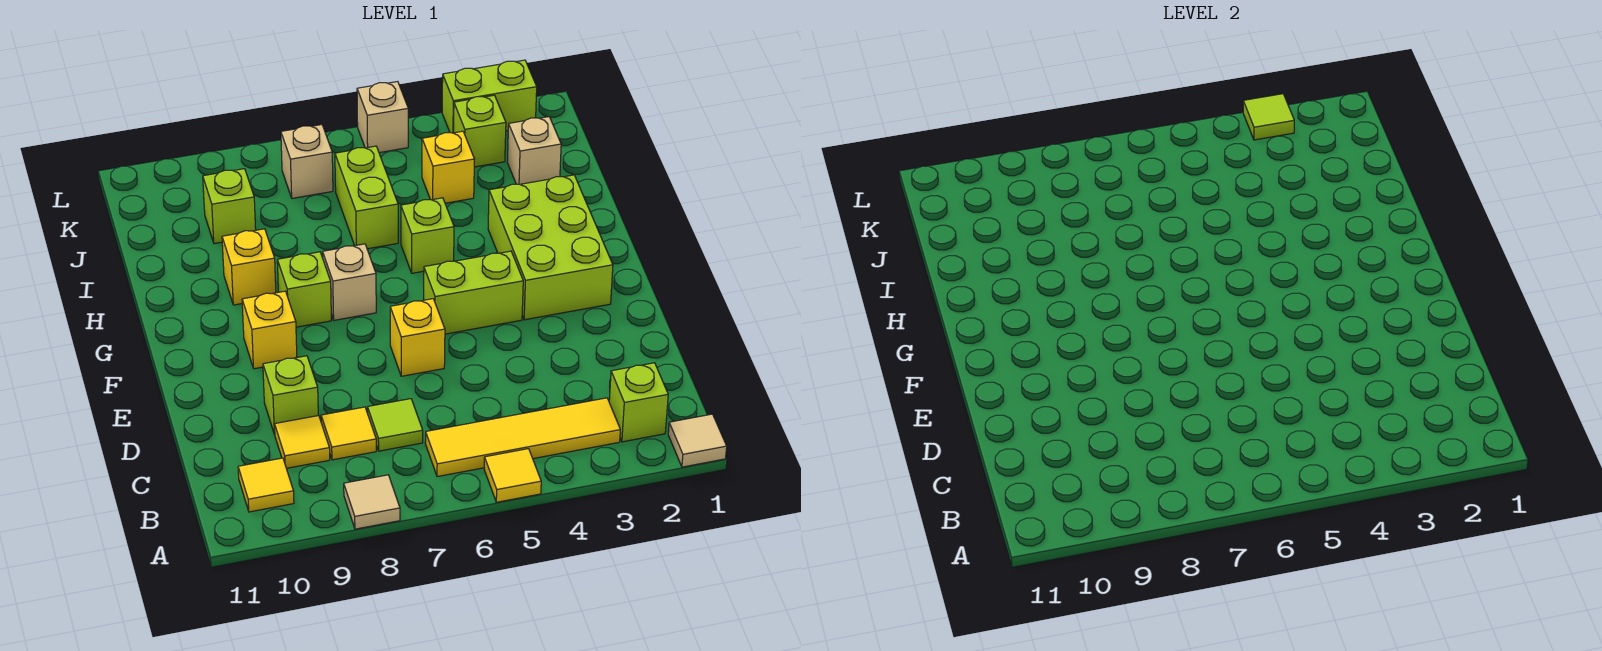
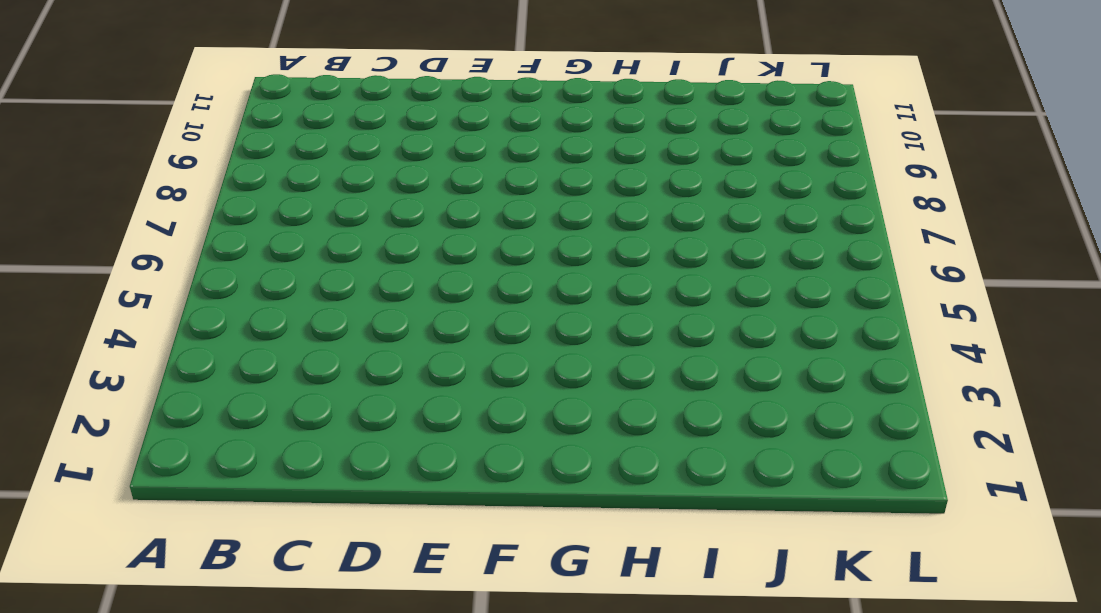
none -> tan tile A1 level 1
none -> yellow tile A5 level 1
none -> tan tile A8 level 1

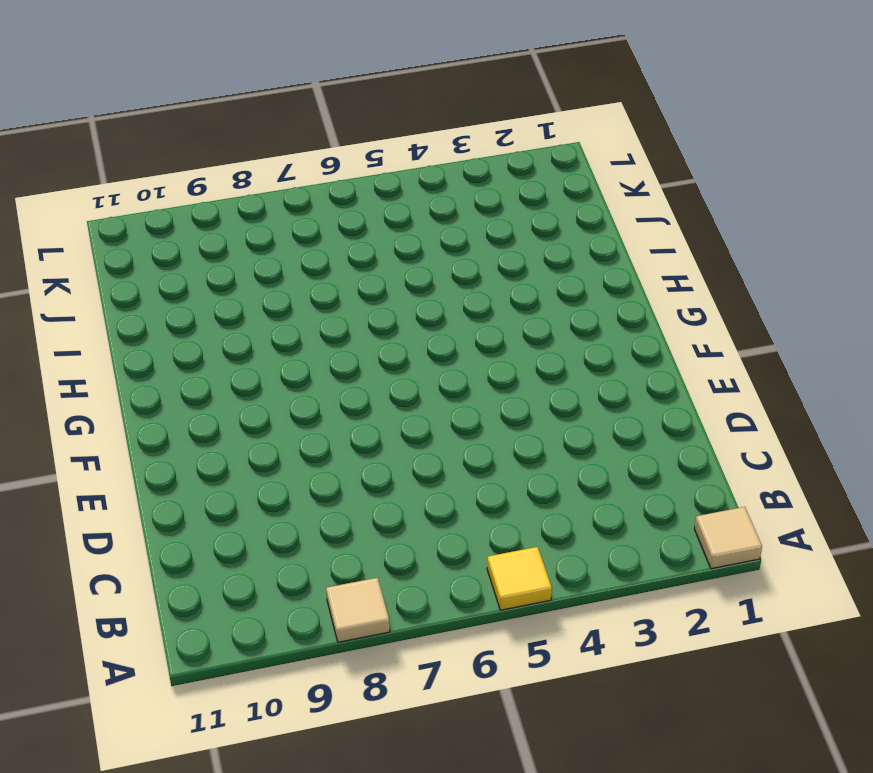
none -> lime brick B2 level 1
none -> yellow tile B3:B6 level 1
none -> yellow tile B10 level 1

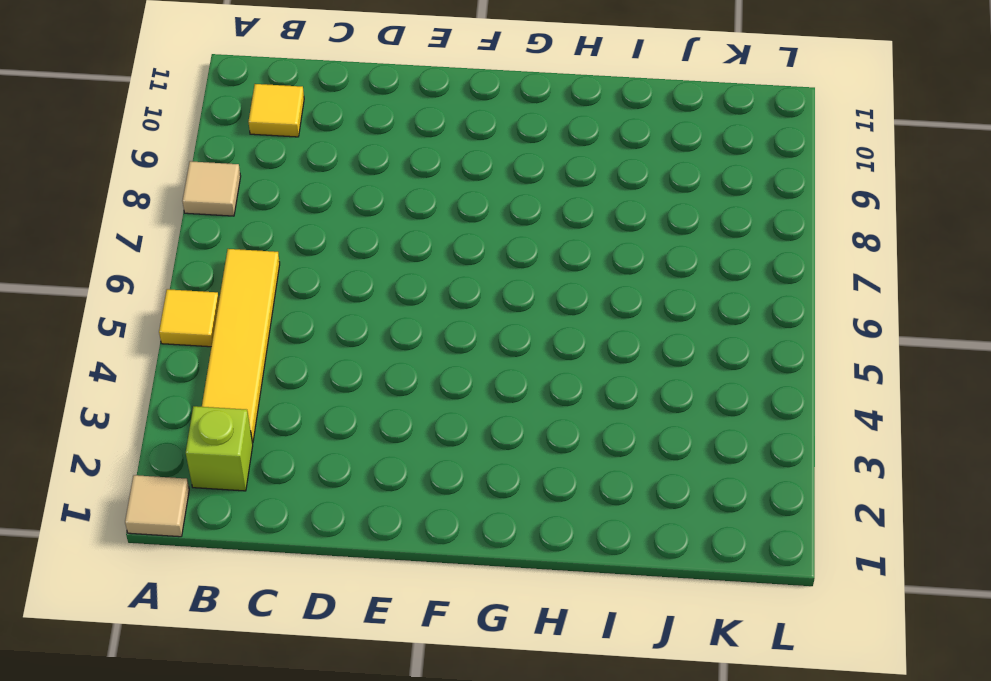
none -> lime tile C7 level 1
none -> yellow tile C8 level 1
none -> yellow tile C9 level 1

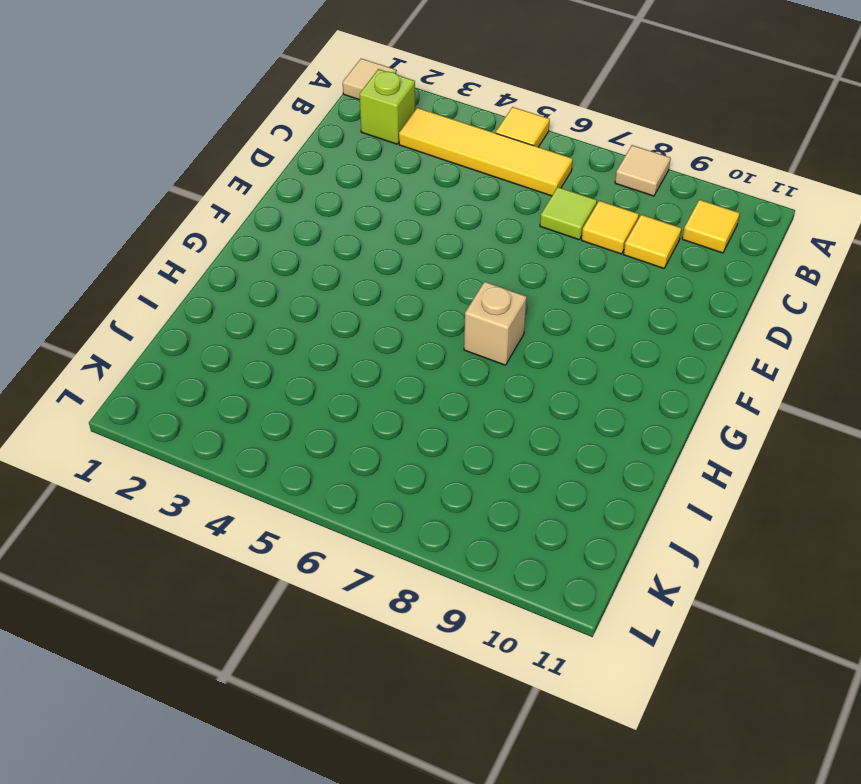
none -> lime brick D9 level 1
none -> yellow brick E6 level 1
none -> lime brick F2:H3 level 1

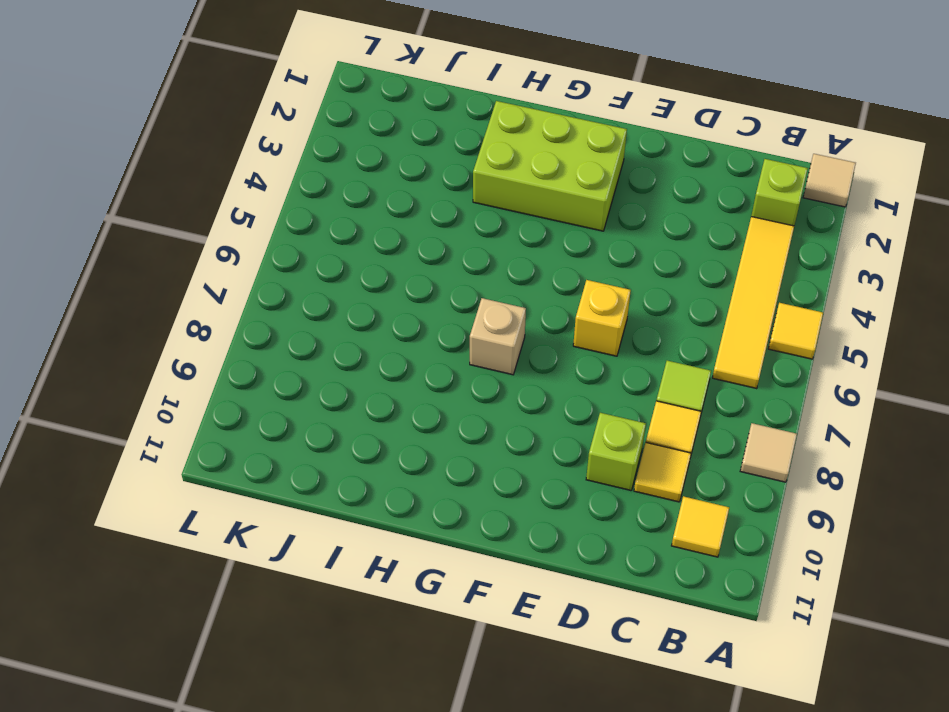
none -> lime brick F4:F5 level 1
none -> yellow brick F9 level 1
none -> lime brick G8 level 1

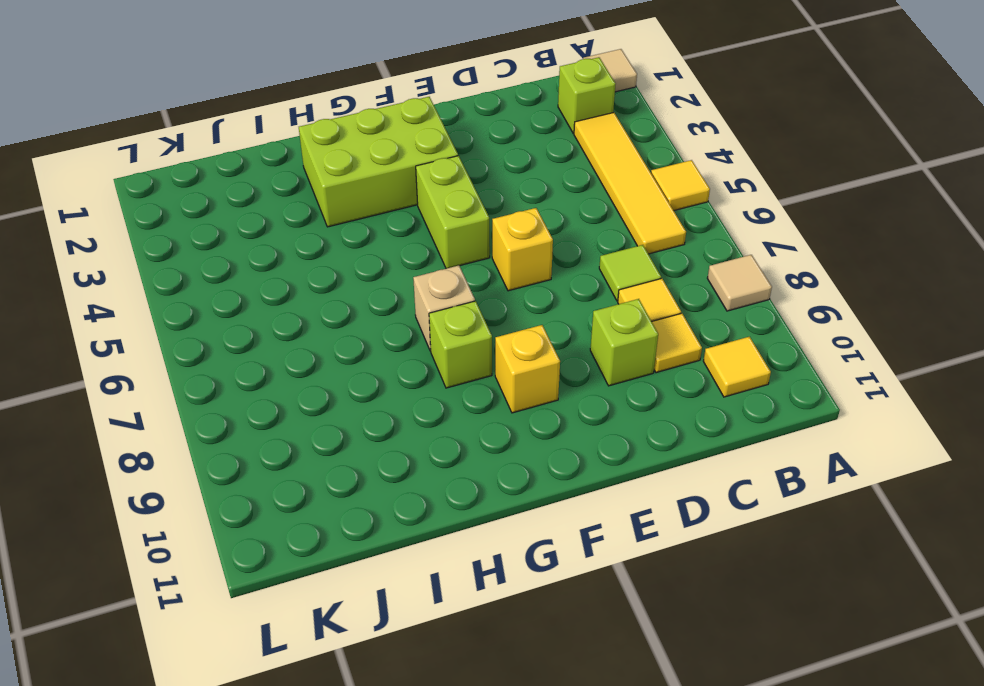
none -> lime brick H5 level 1
none -> yellow brick H9 level 1
none -> lime brick I6:J6 level 1

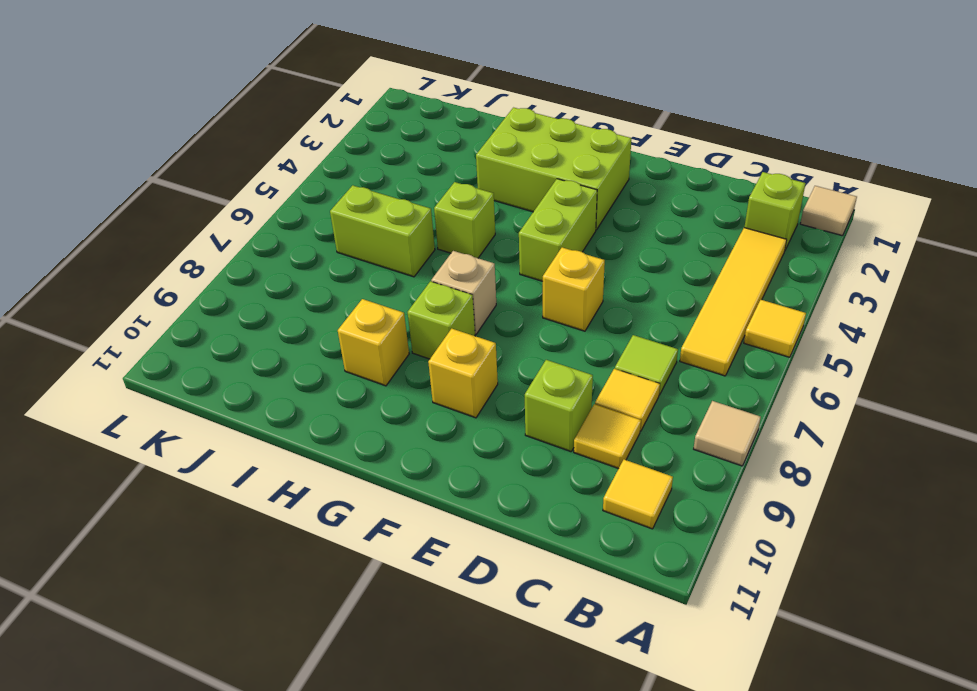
none -> tan brick J2 level 1
none -> yellow brick J4 level 1
none -> lime brick J9 level 1

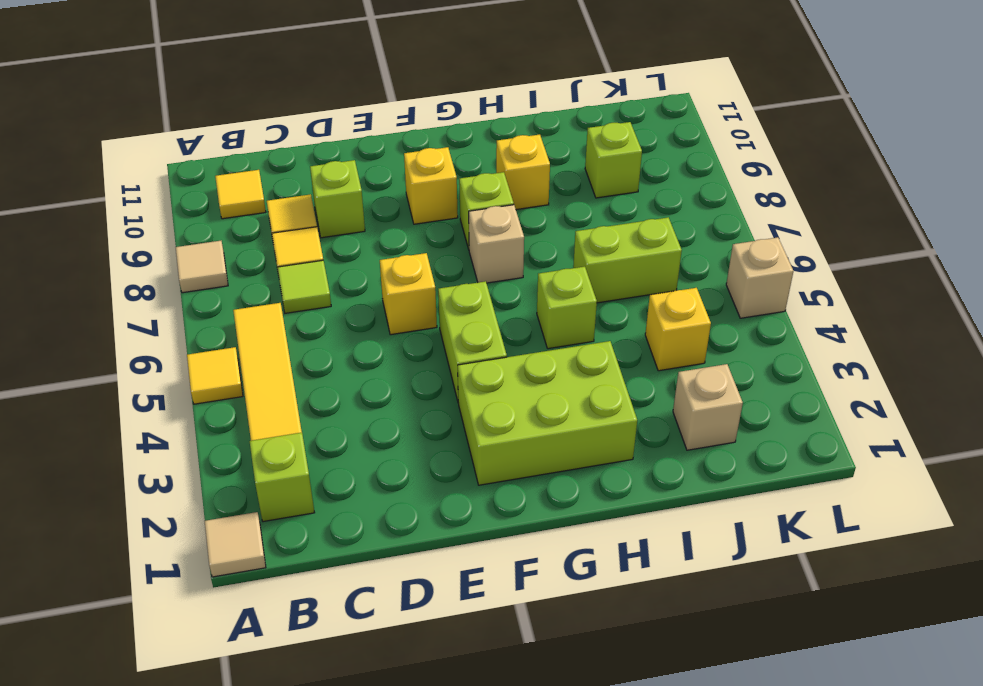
none -> lime brick K3 level 1
none -> tan brick K7 level 1
none -> lime brick L2:L3 level 1

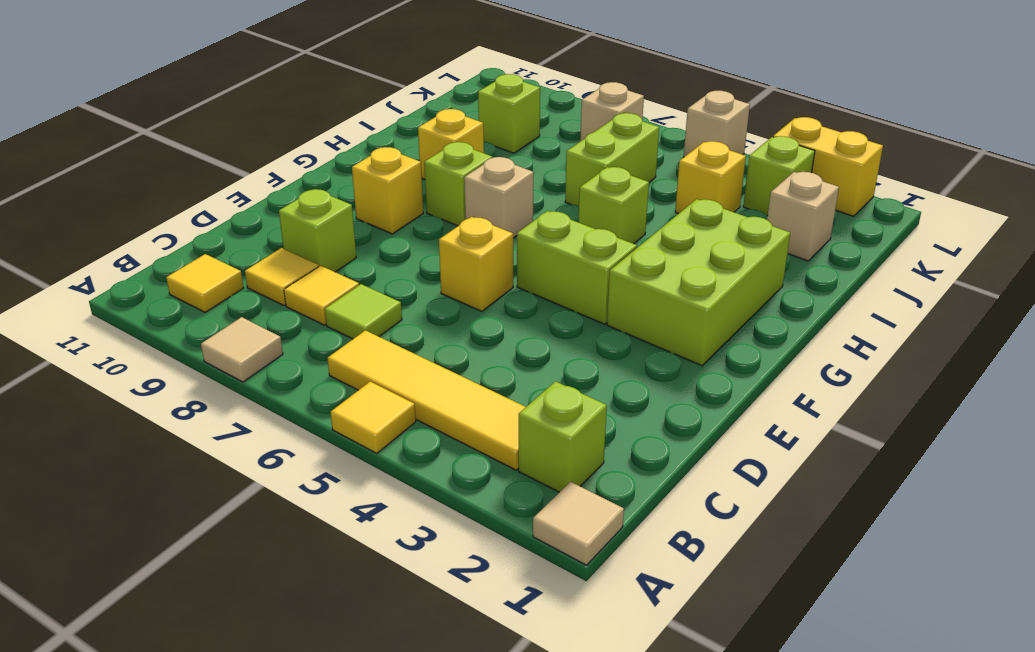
yellow brick L2:L3 level 1 -> lime brick L2:L3 level 1
none -> lime tile L3 level 2

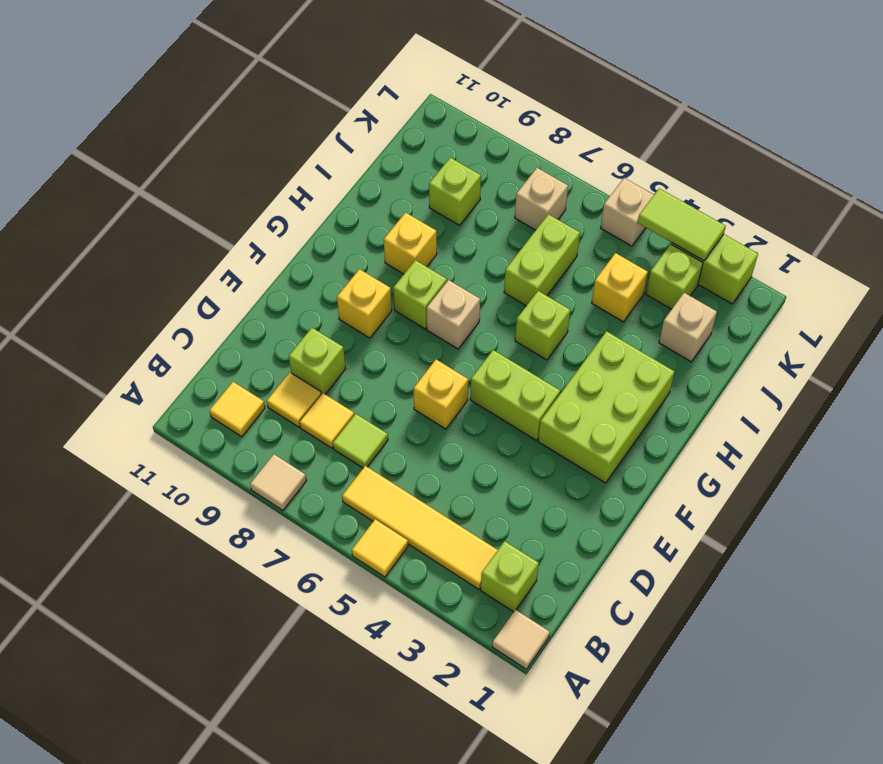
lime tile L3:L4 level 2 -> lime tile L3 level 2

